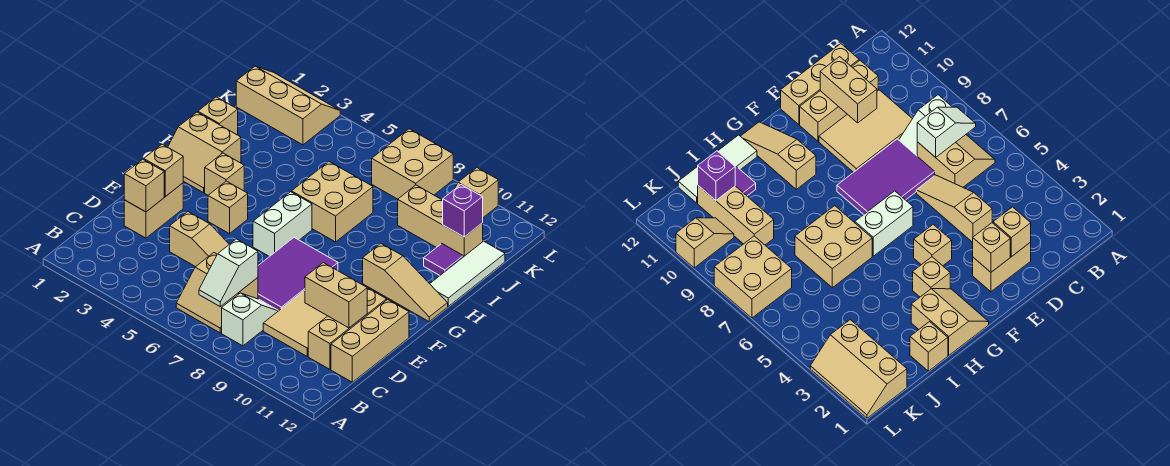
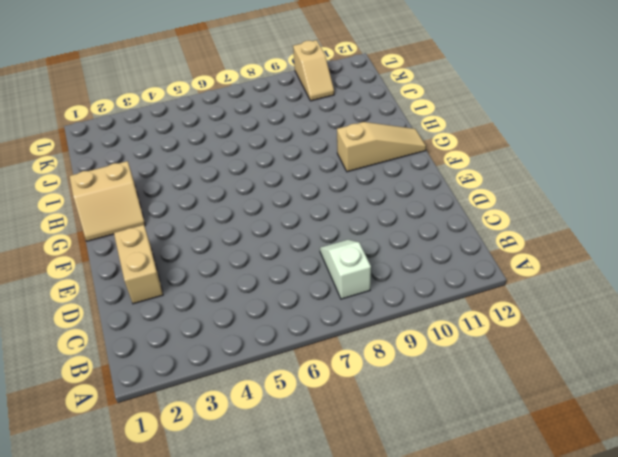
none -> tan slope B6:C7 level 1 top C
none -> tan tile C9:E10 level 1
none -> tan brick C11:E11 level 1

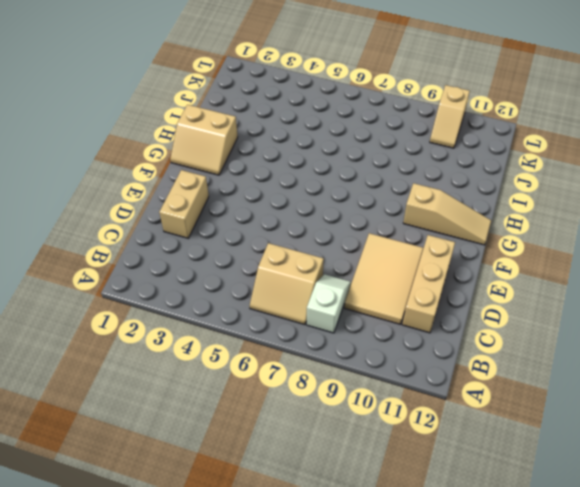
none -> tan brick C12:E12 level 1
none -> tan slope D4:D6 level 1 top 4
none -> purple tile D7:F8 level 1

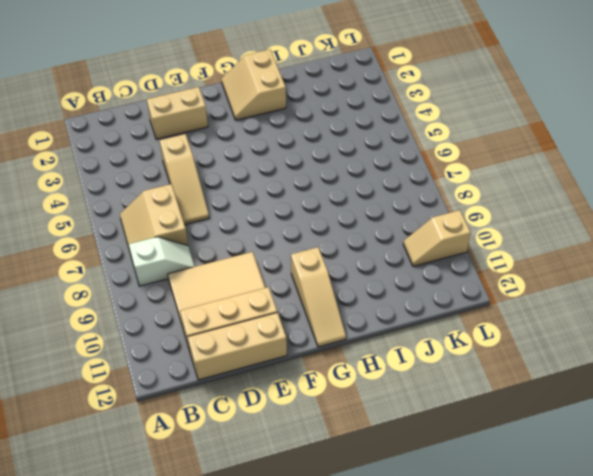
none -> purple tile D7:F8 level 1
none -> tan brick F4 level 1
none -> white brick F6:G6 level 1

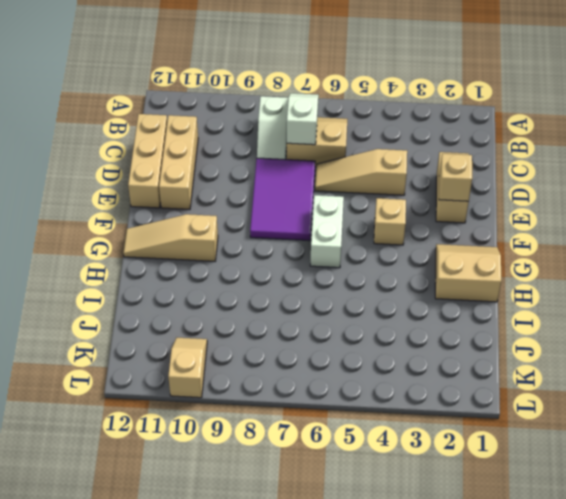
none -> tan tile C9:E10 level 1
none -> tan brick G3 level 1
none -> tan brick H6:I7 level 1

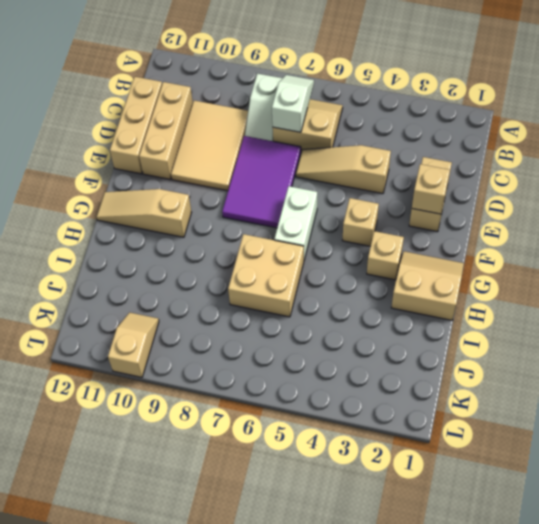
none -> white tile H12:J12 level 1
none -> tan brick I1 level 1
none -> purple tile I11 level 1

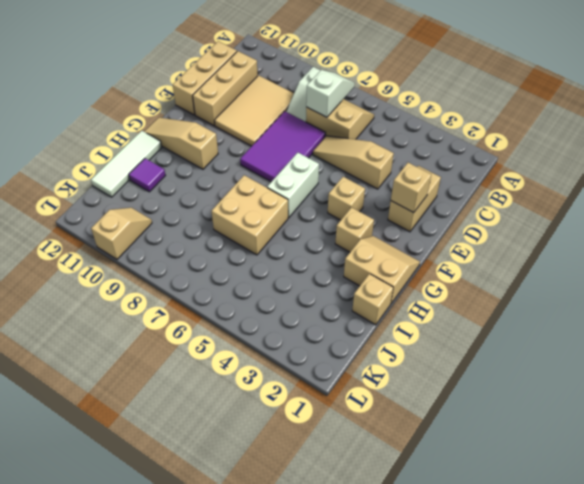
none -> tan brick J9:J11 level 1
none -> tan slope K1:L3 level 1 top K
none -> tan brick K7:L8 level 1

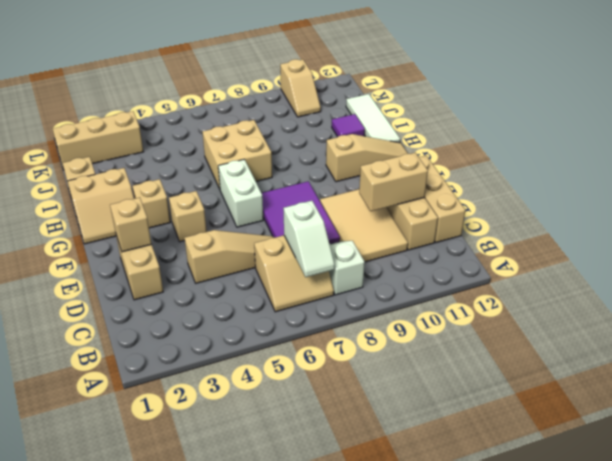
none -> tan brick J9:J11 level 1
none -> tan brick K7:L8 level 1
none -> tan brick D2 level 2

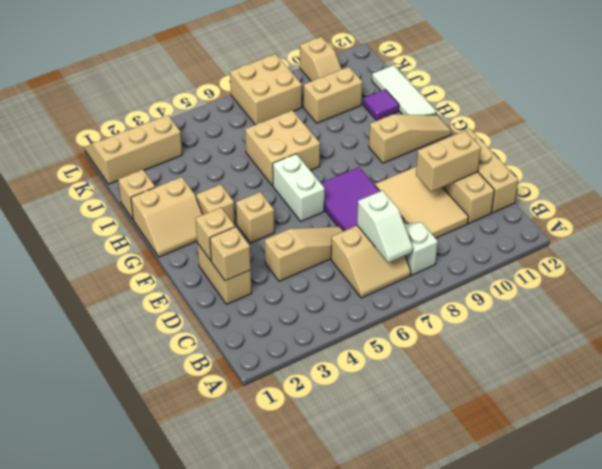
tan brick J9:J10 level 1 -> tan brick J9:J11 level 1
none -> purple brick J11 level 2

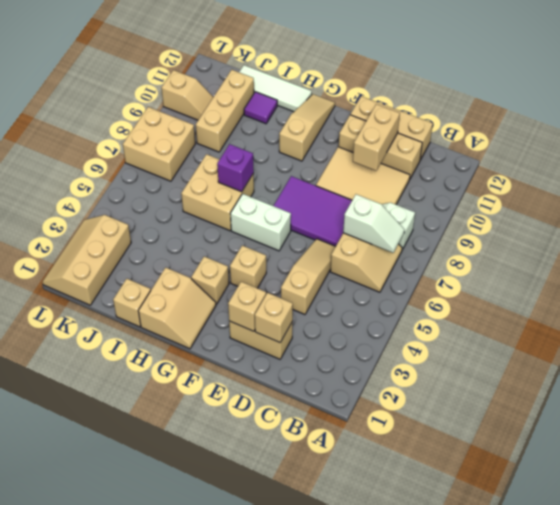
purple brick H7 level 2 -> purple brick J11 level 2

